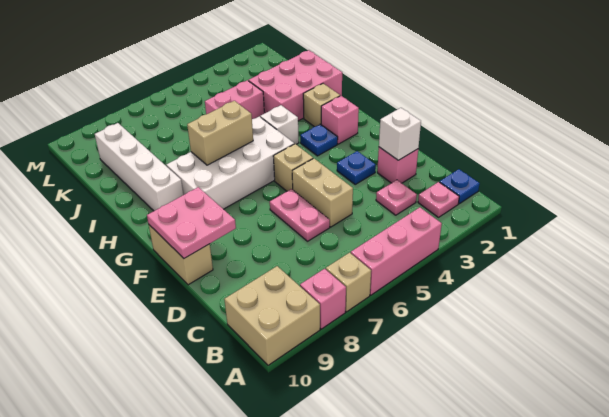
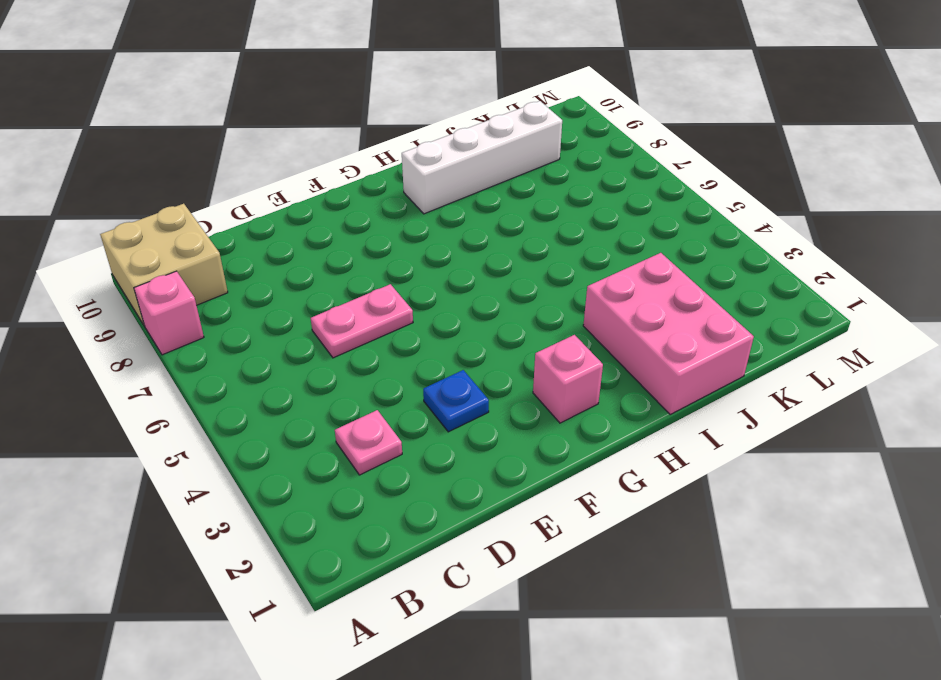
none -> pink brick A4:A6 level 1
none -> tan brick A7 level 1
none -> blue plate B1 level 1

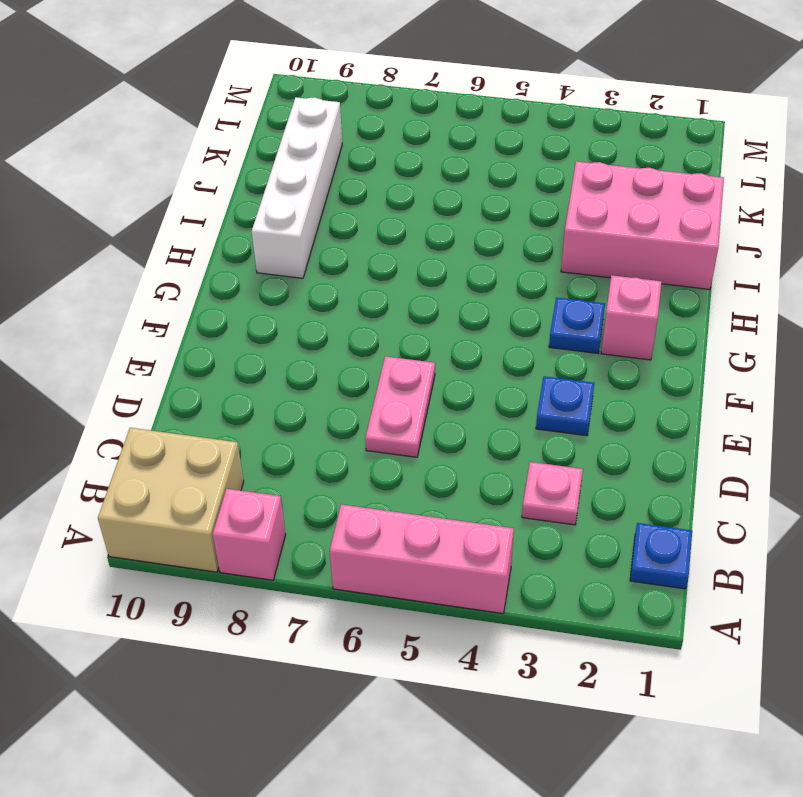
none -> tan brick A7 level 1
none -> pink plate B2 level 1
none -> pink brick D2 level 1

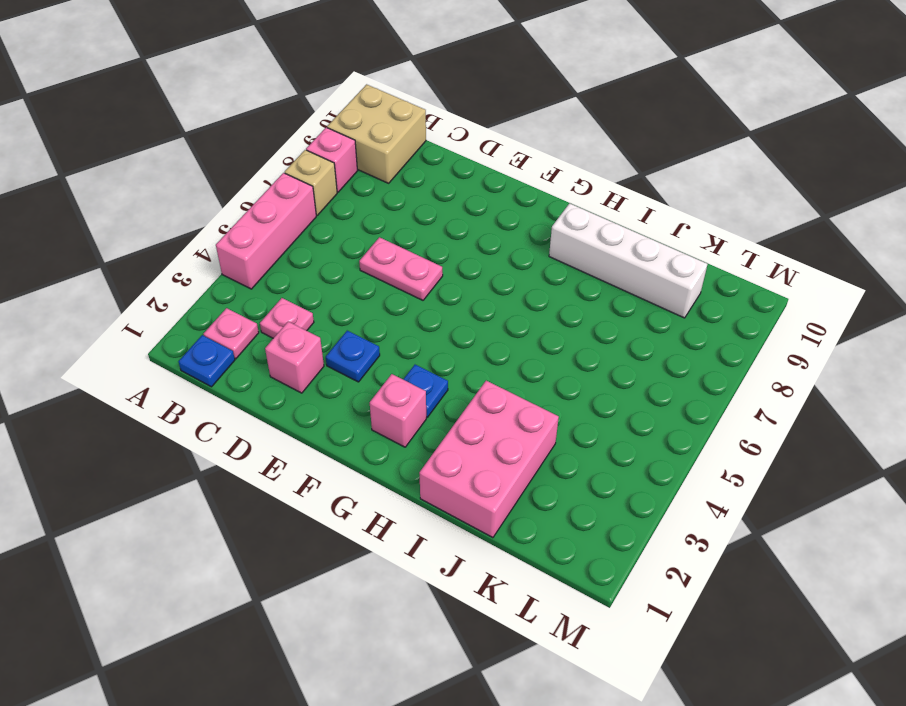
none -> tan brick D5:E5 level 1
none -> tan brick E10:F10 level 1
none -> tan brick F5 level 1

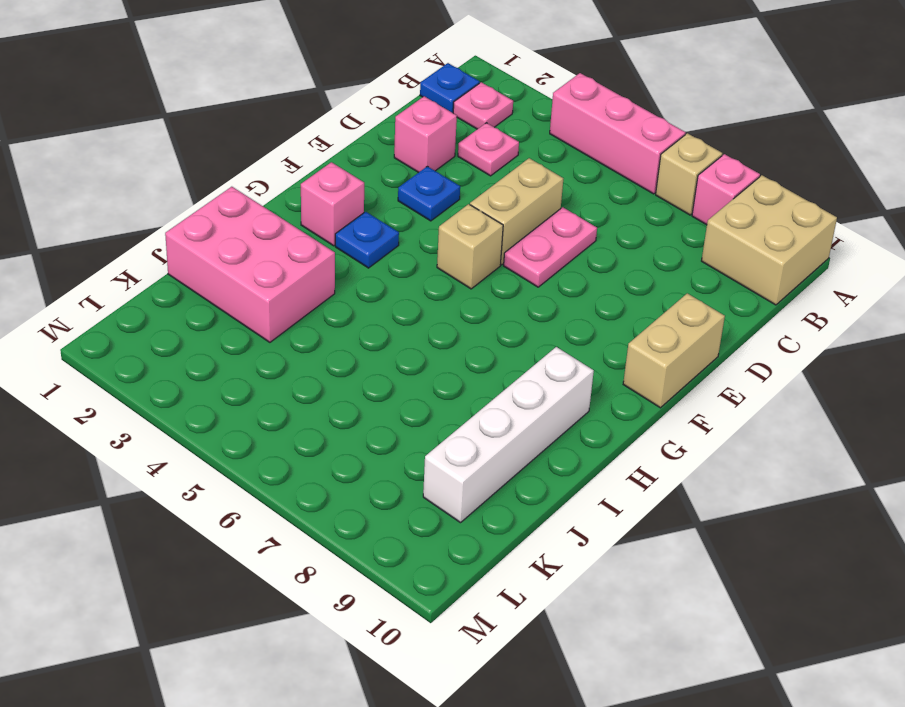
none -> white brick G5:H8 level 1
none -> tan brick H2 level 1
none -> white brick H4 level 1

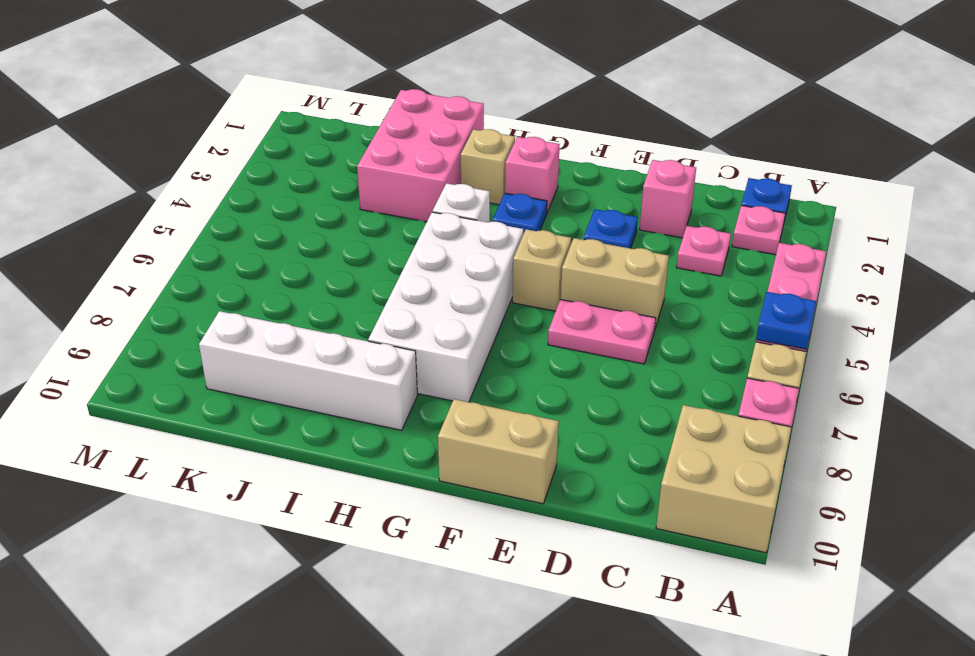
blue plate A6 level 2 -> none
none -> pink brick J4:J5 level 1
none -> white brick D2 level 2
none -> pink plate E9:F10 level 2

